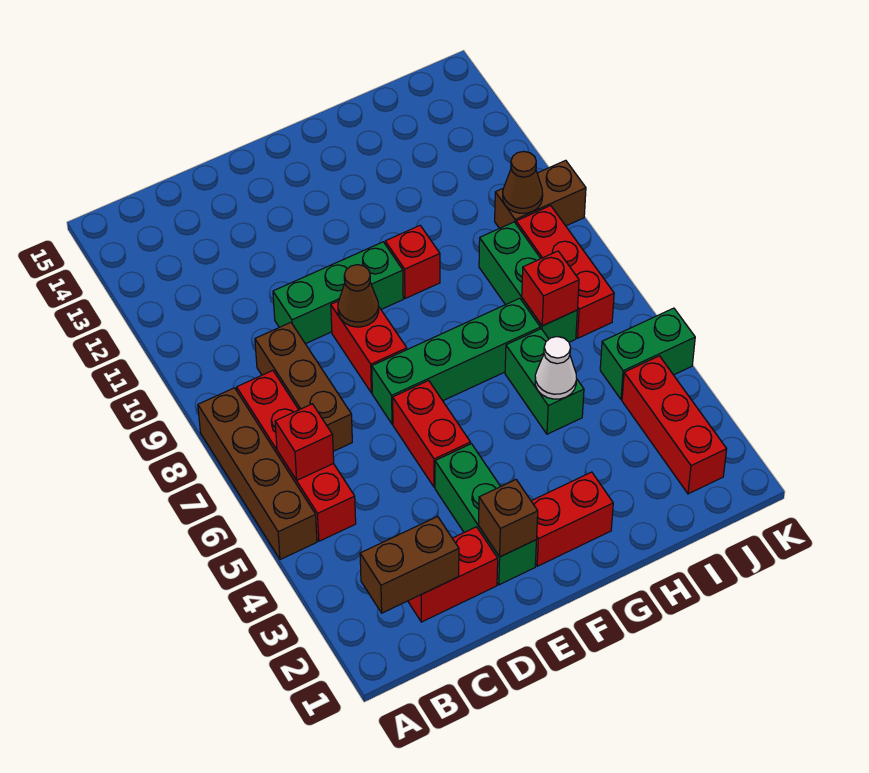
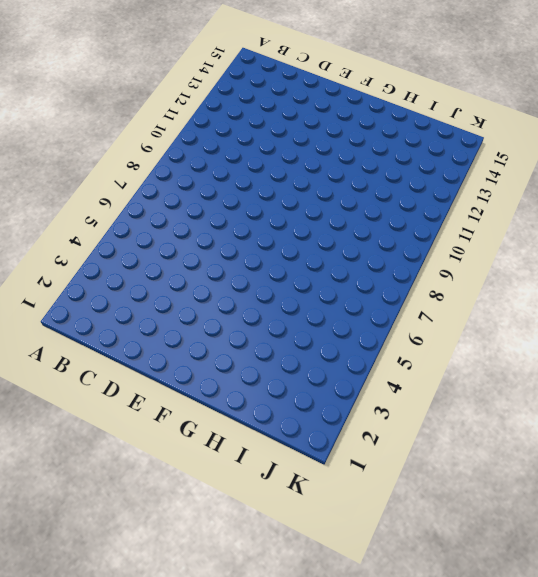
none -> brown brick A5:A8 level 1
none -> red brick B5:B8 level 1
none -> red brick C2:D2 level 1

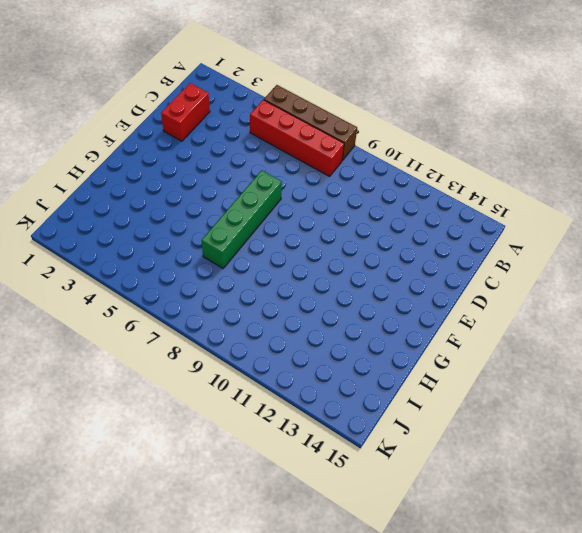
none -> brown brick C7:C9 level 1
none -> green brick D10:F10 level 1
none -> green brick E2:E4 level 1

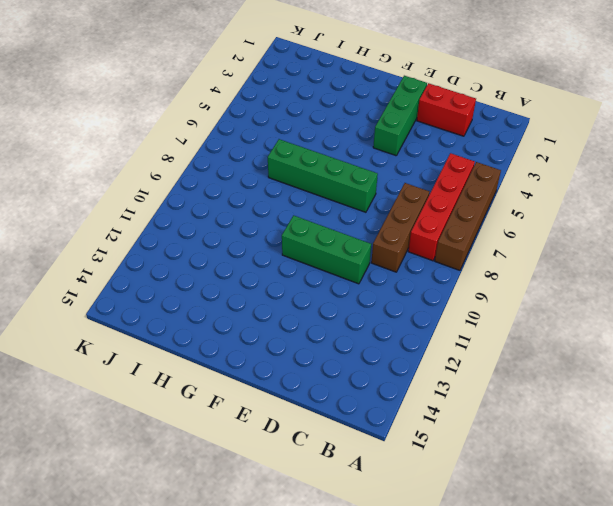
none -> red brick E5:E6 level 1
none -> red brick E8:E9 level 1
none -> red brick F2:G2 level 1

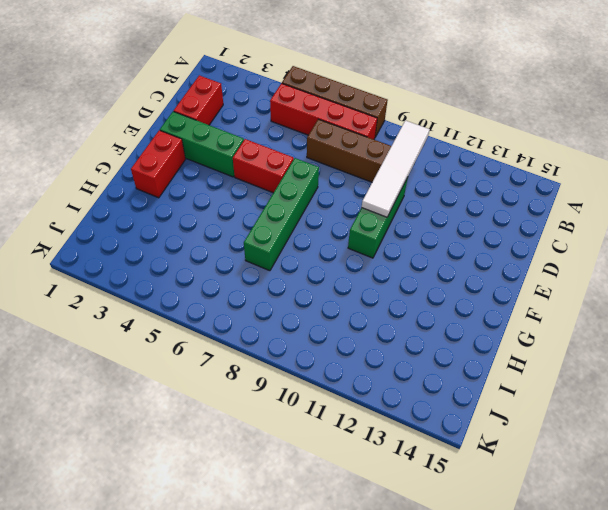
white tile B10:E10 level 2 -> none
none -> red brick E8:E9 level 1
none -> red brick G10 level 1
none -> green brick H5:H6 level 1

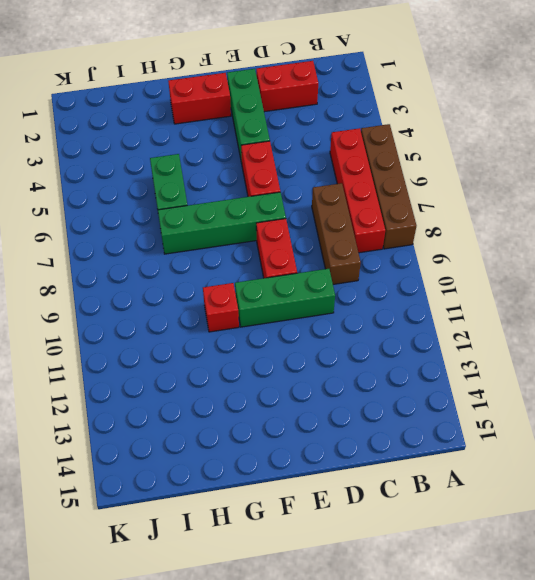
none -> green brick I7:I9 level 1
none -> red brick J2:J4 level 1
none -> green brick J5:K5 level 1

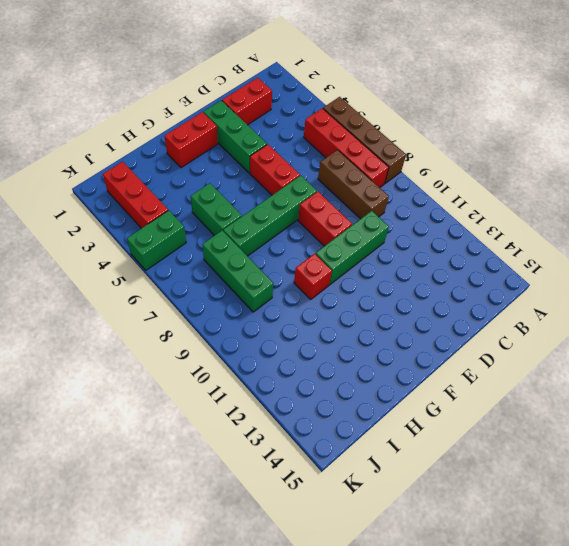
none -> red brick J7:J9 level 1
none -> brown brick J10:K10 level 1
none -> brown brick B2:C2 level 2

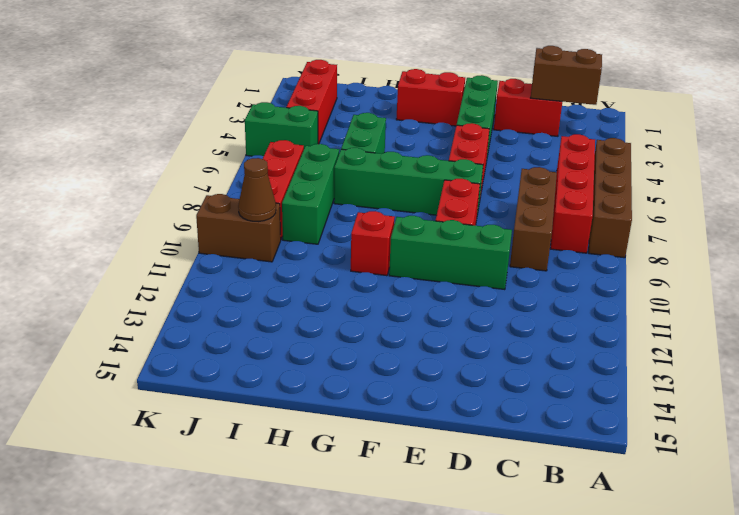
none -> red brick B6 level 2
none -> brown brick E2 level 2
none -> brown cone E9 level 2

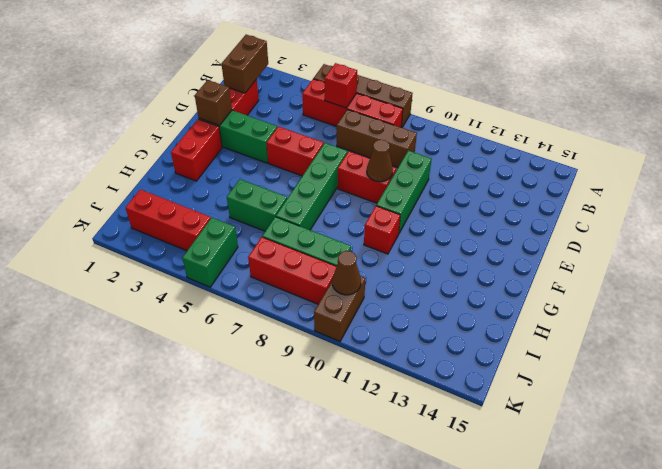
none -> white cone H5 level 2
none -> red brick I7 level 2

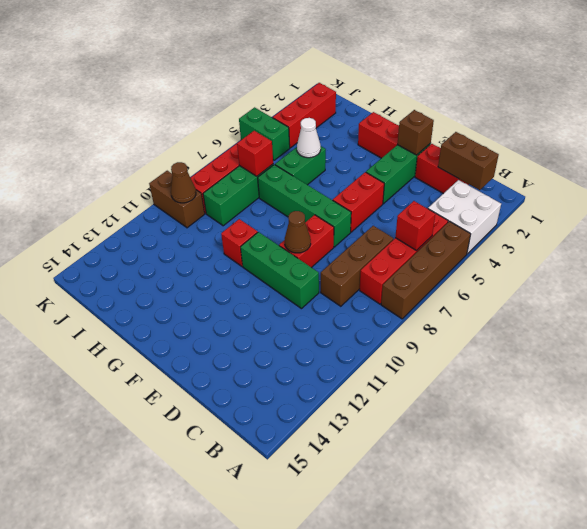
white brick A3:B4 level 1 -> none

